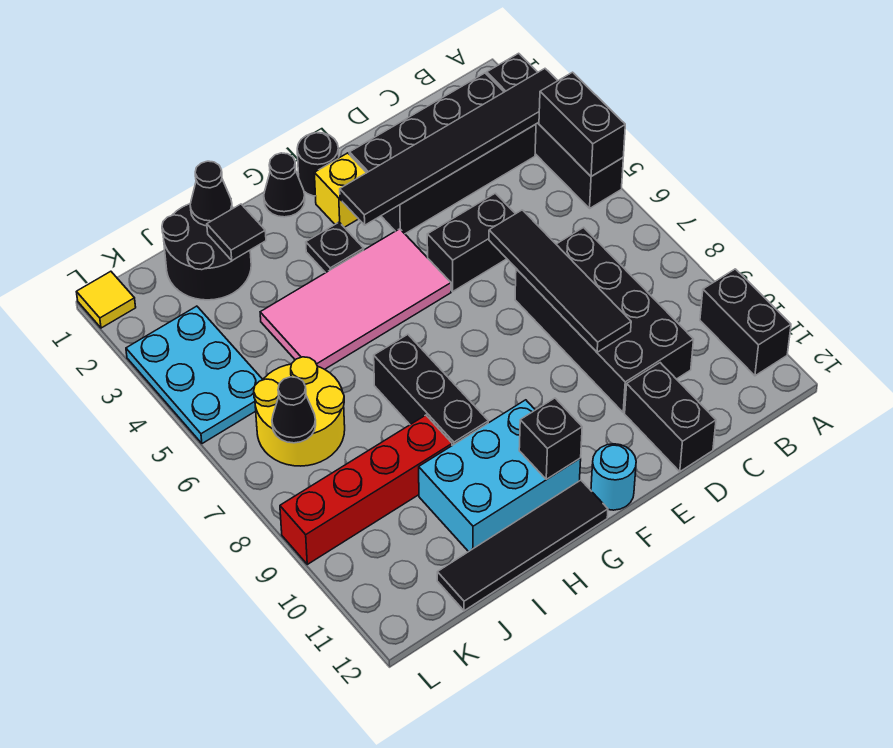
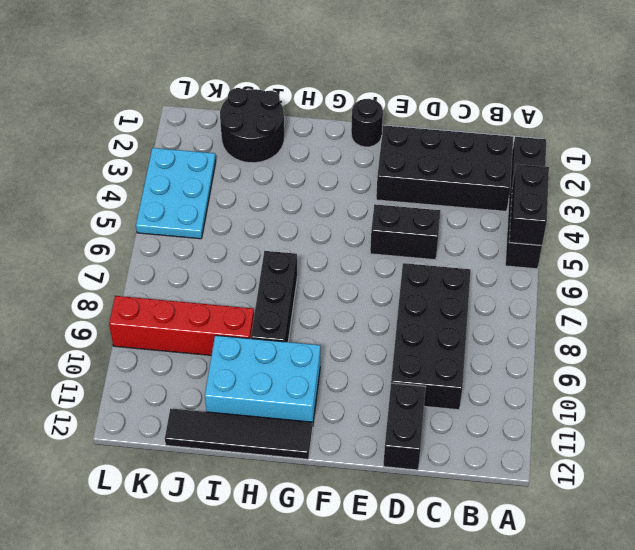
none -> black brick A10:A11 level 1
none -> yellow brick F2 level 1
none -> pink tile F4:I5 level 1

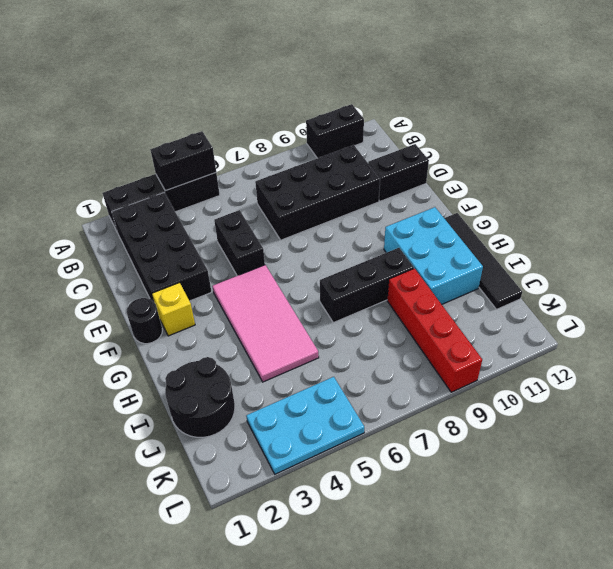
none -> cyan round brick F12 level 1
none -> black cone G1 level 1
none -> black plate G3 level 1

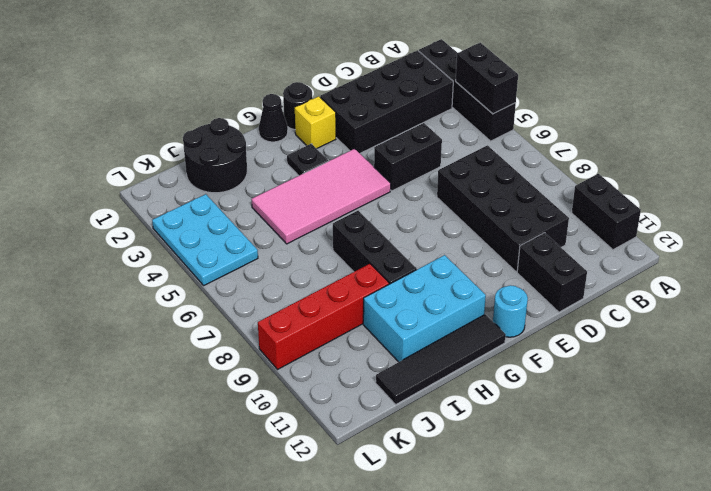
none -> yellow round brick J6:K7 level 1
none -> yellow tile L1 level 1
none -> black tile A3:F3 level 2

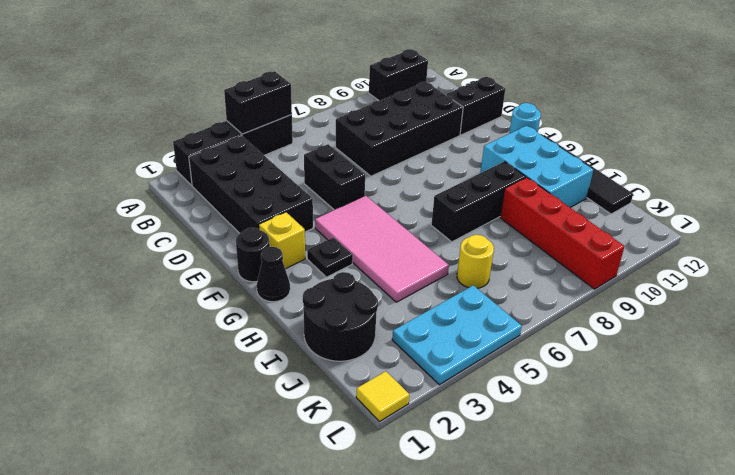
yellow round brick J6 level 1 -> yellow round brick J6:K7 level 1
none -> black tile A3:F3 level 2
none -> black tile D6:D9 level 2
none -> black brick G11 level 2

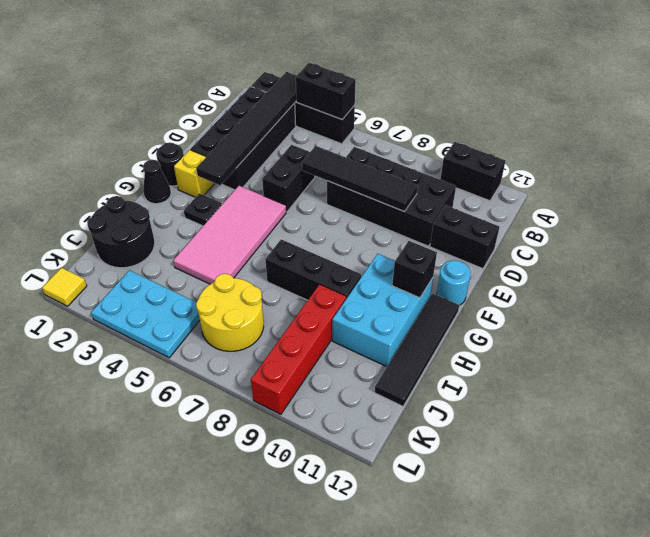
none -> black cone I1 level 2
none -> black tile I2 level 2
none -> black cone K7 level 2

